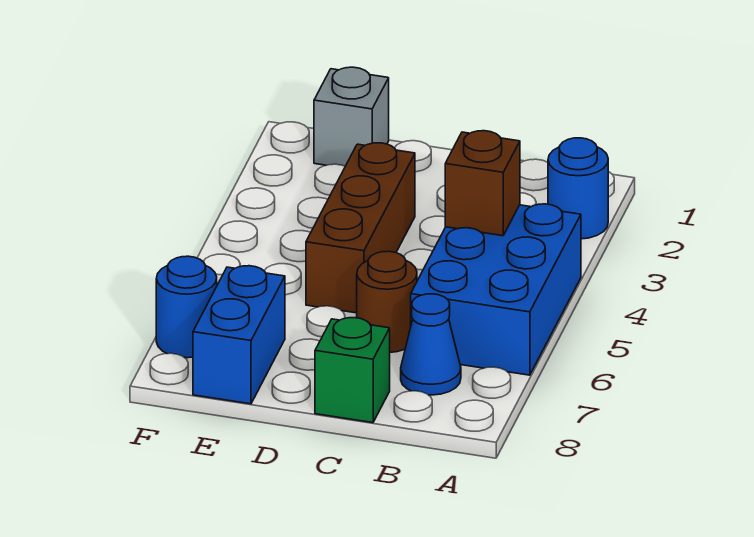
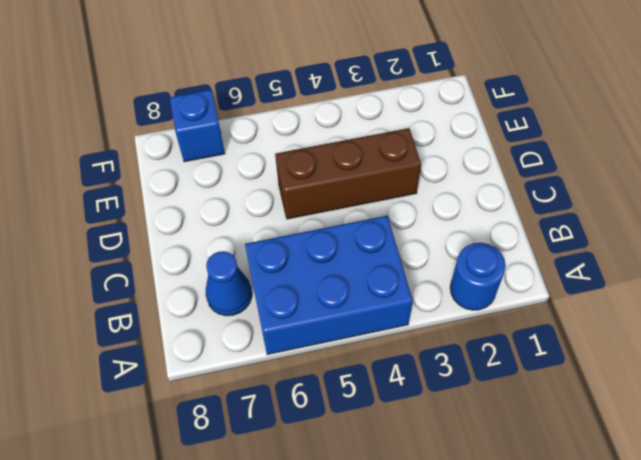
blue brick F7 level 1 -> blue round brick F7 level 1
none -> brown round brick C6 level 1
none -> green brick C8 level 1

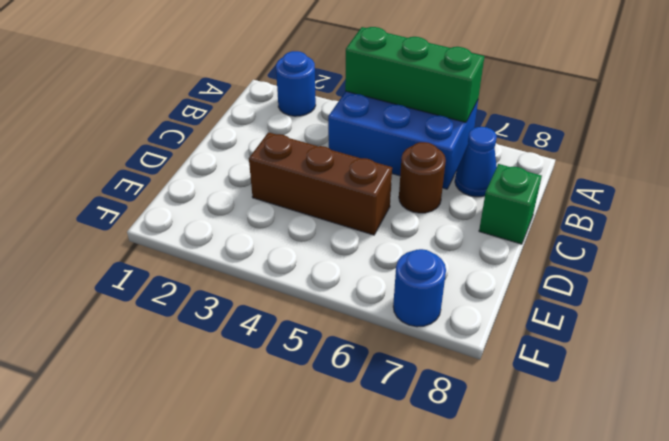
green brick A4:A6 level 2 -> none
none -> grey brick E1 level 1
none -> blue brick E7:E8 level 1

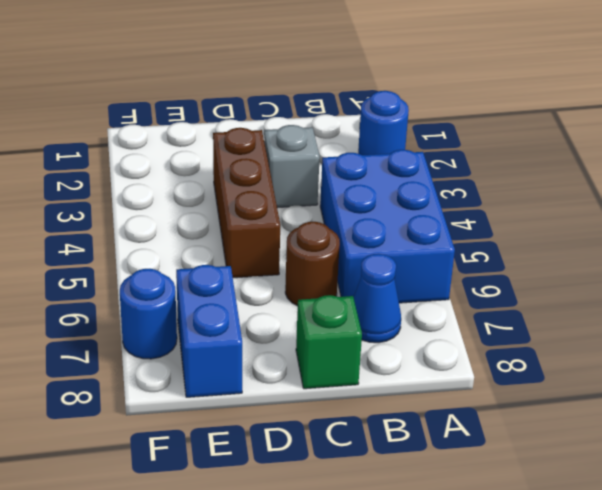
grey brick C3 level 1 -> grey brick E1 level 1
none -> brown brick B4 level 2

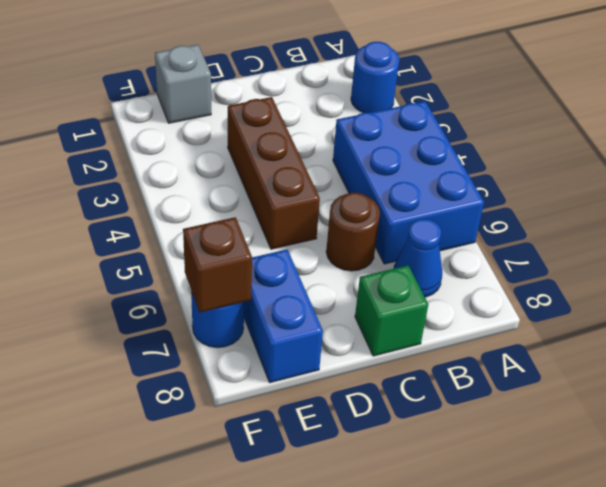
brown brick F7 level 2 -> brown brick B4 level 2

